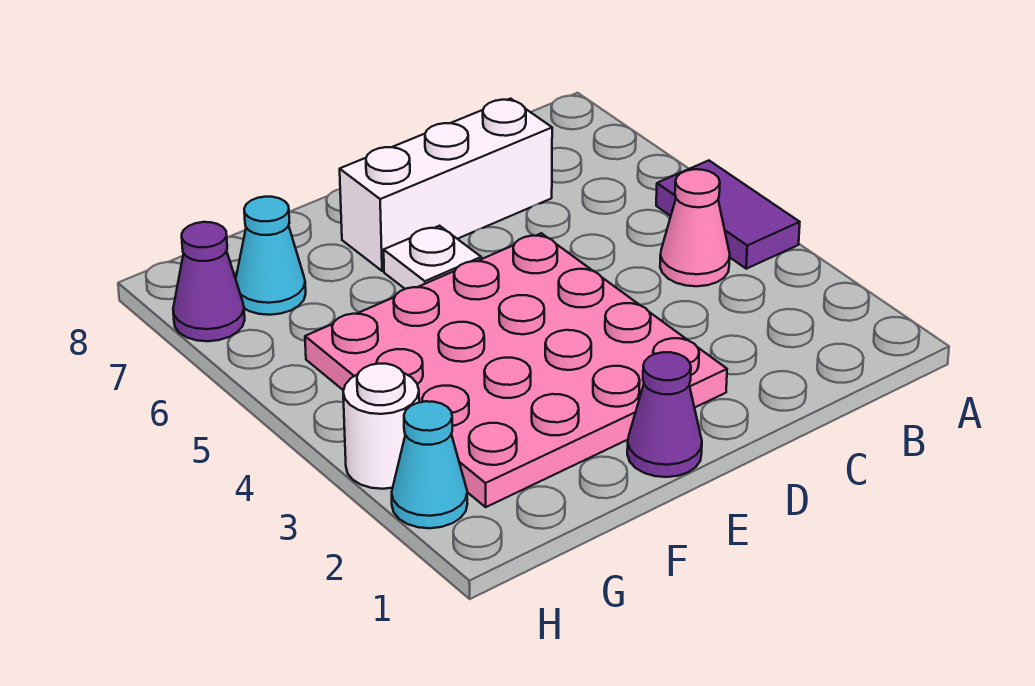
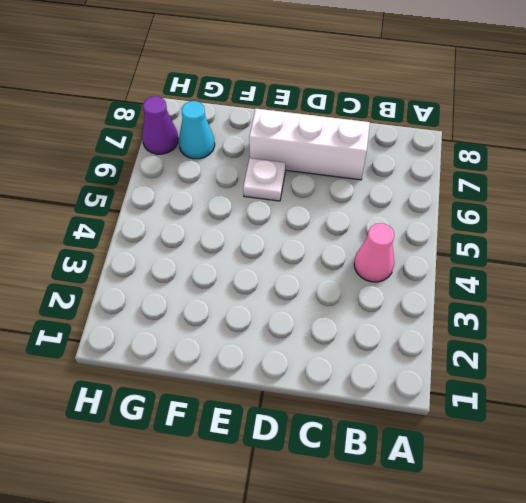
none -> purple tile A4:A5 level 1
none -> pink plate D2:G5 level 1

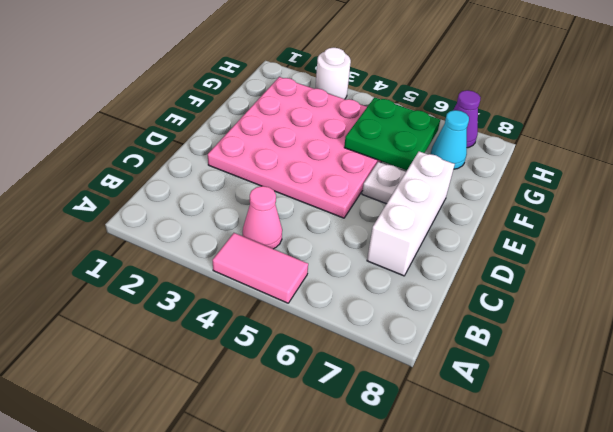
pink tile A4:A5 level 1 -> purple tile A4:A5 level 1
green plate F5:G6 level 2 -> none
none -> purple cone E1 level 1
none -> cyan cone H2 level 1

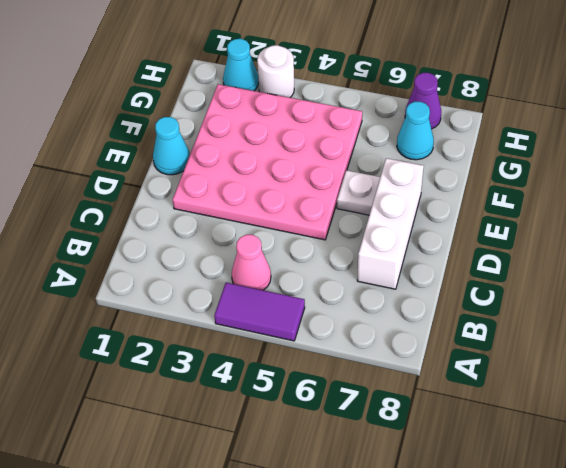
cyan cone E1 level 1 -> purple cone E1 level 1

